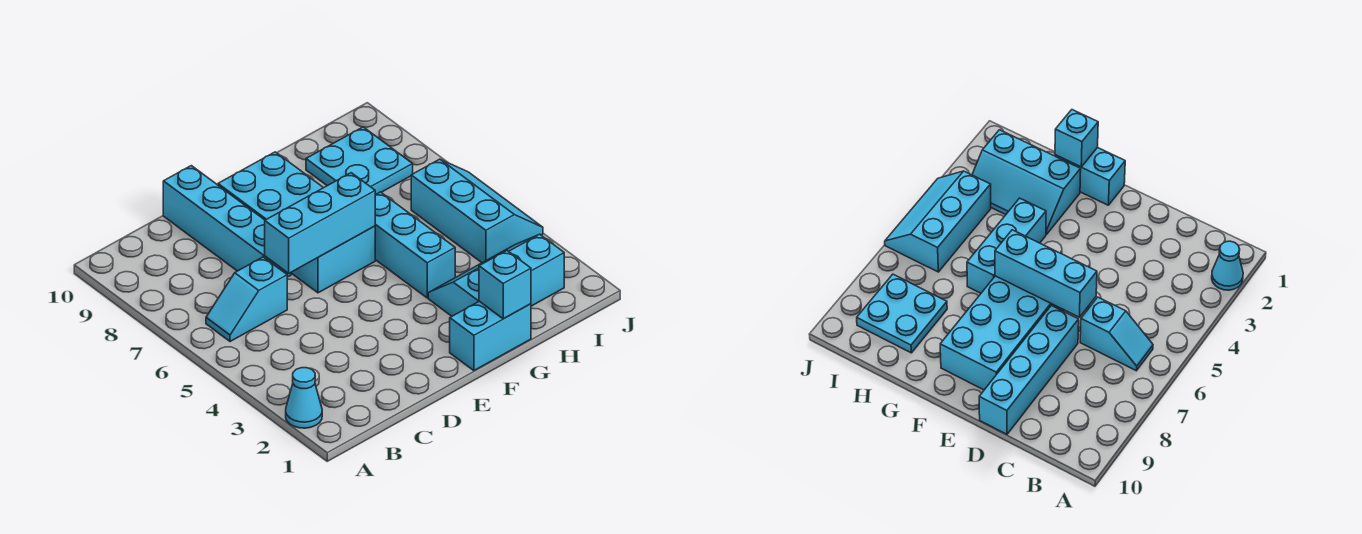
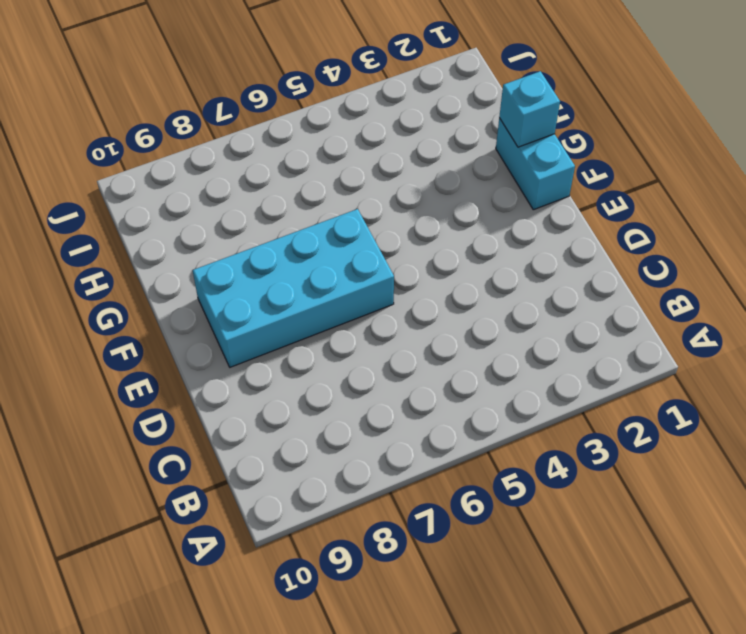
none -> cyan cone A2 level 1
none -> cyan slope B6:C6 level 1 top C

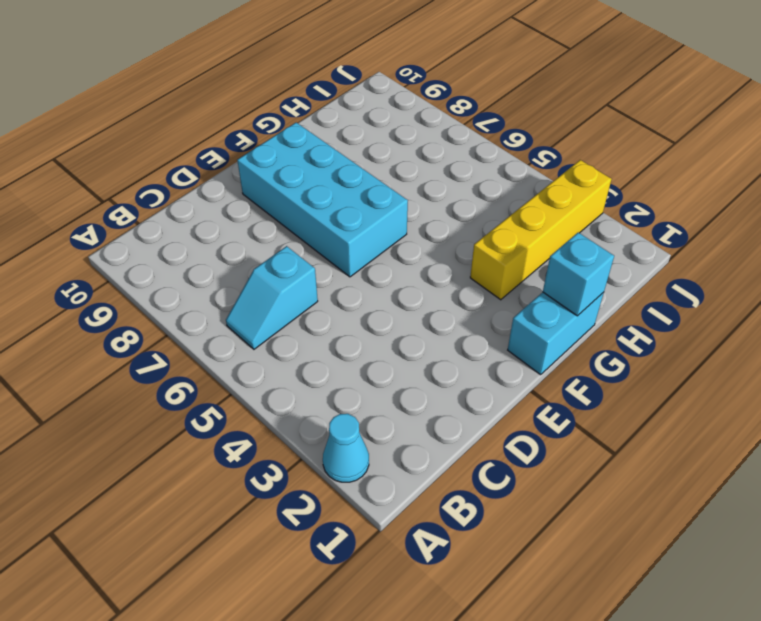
yellow brick G3:J3 level 1 -> cyan slope G2:I3 level 1 top 2
none -> cyan brick D7:D10 level 1
none -> cyan brick G4:G6 level 1

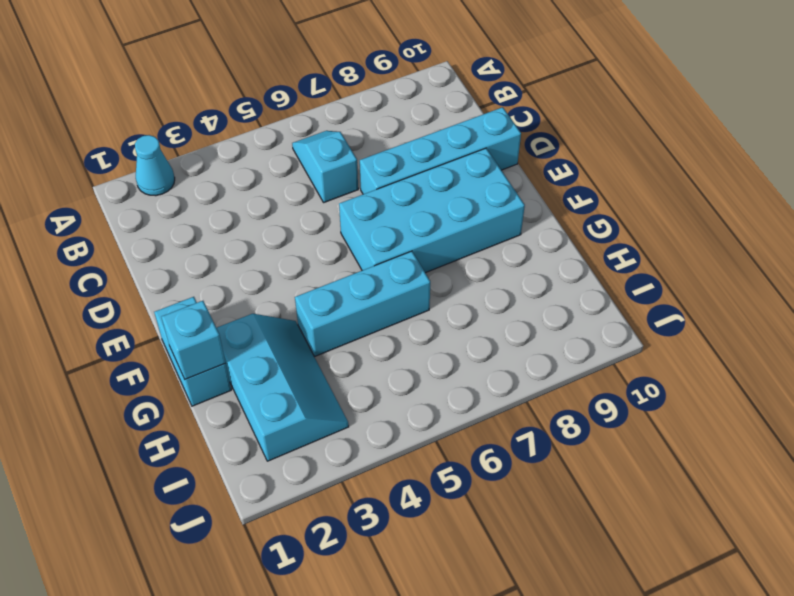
none -> cyan plate H8:I9 level 1
none -> cyan slope I4:J6 level 1 top I

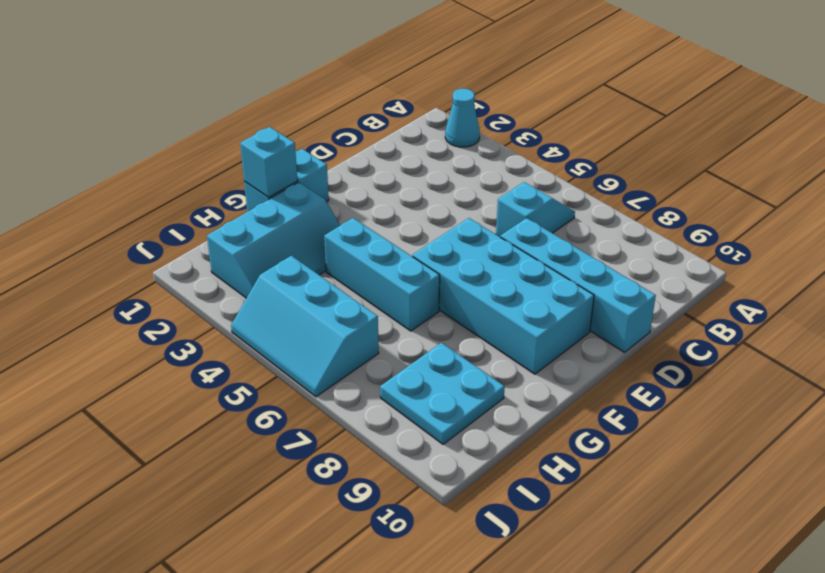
none -> cyan brick D6:F6 level 2

